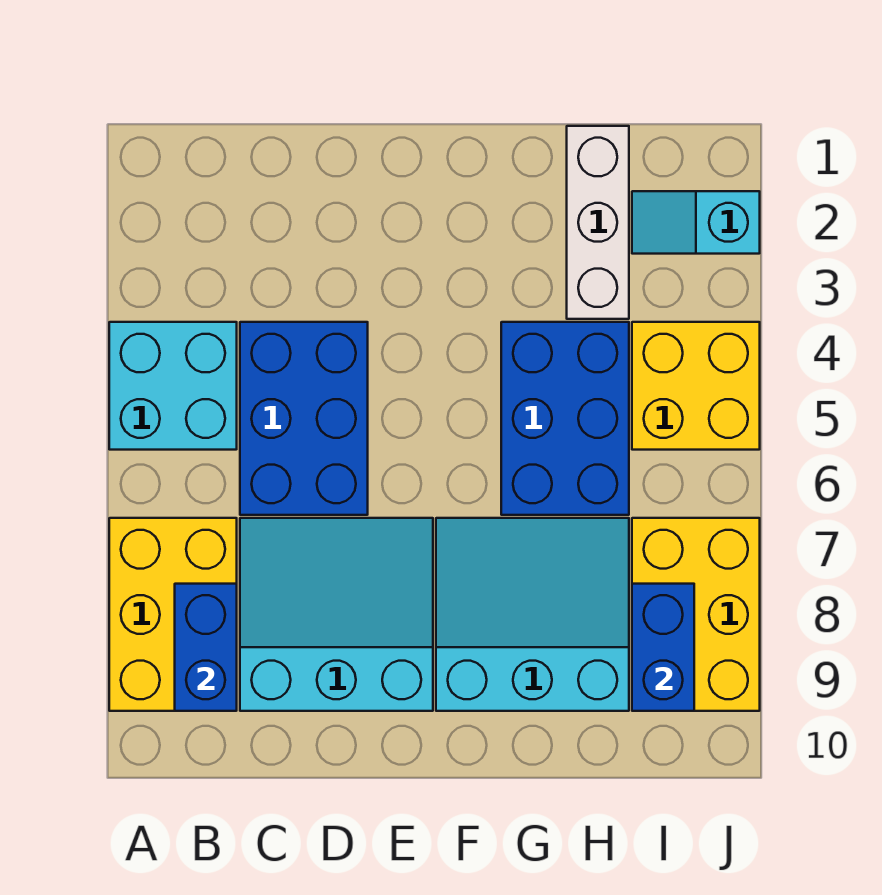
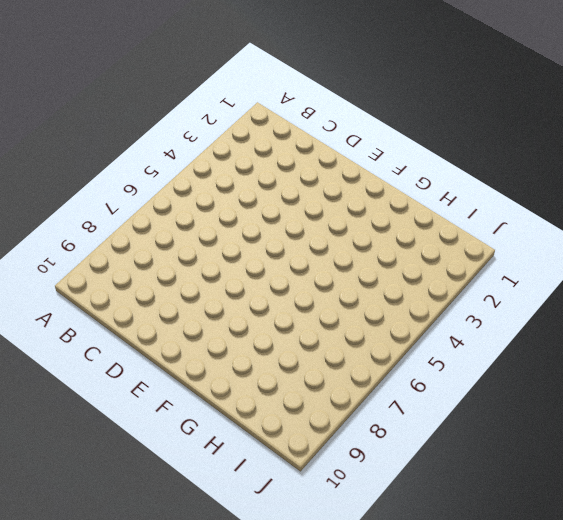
none -> cyan brick A4:B5 level 1
none -> yellow brick A7:B9 level 1
none -> blue brick C4:D6 level 1

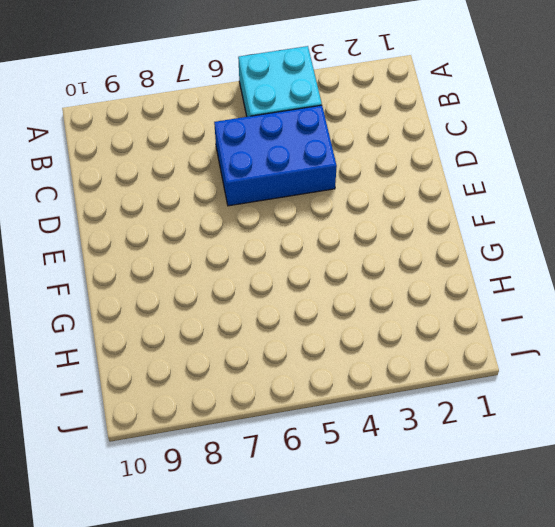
none -> yellow brick A7:B9 level 1
none -> cyan slope C7:E9 level 1 top 9
none -> cyan slope F7:H9 level 1 top 9

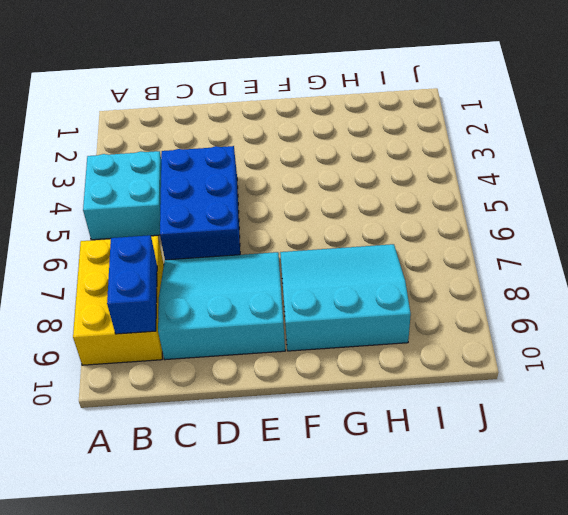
none -> blue brick G4:H6 level 1
none -> white brick H1:H3 level 1
none -> cyan slope I2:J2 level 1 top J

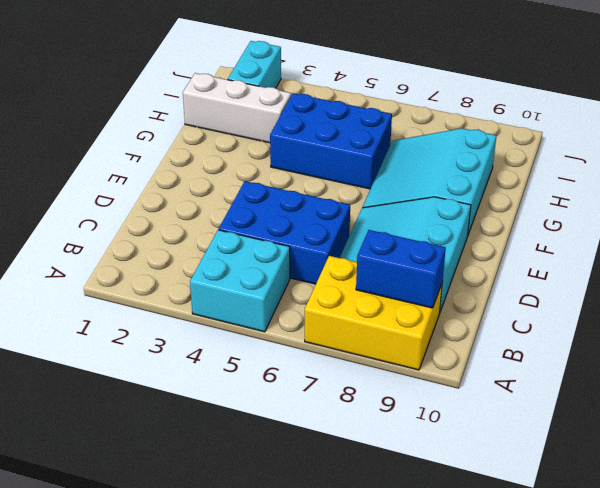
cyan brick I2:J2 level 1 -> cyan slope I2:J2 level 1 top J
none -> yellow brick I4:J5 level 1
none -> yellow brick I7:J9 level 1
none -> blue brick I8:I9 level 2

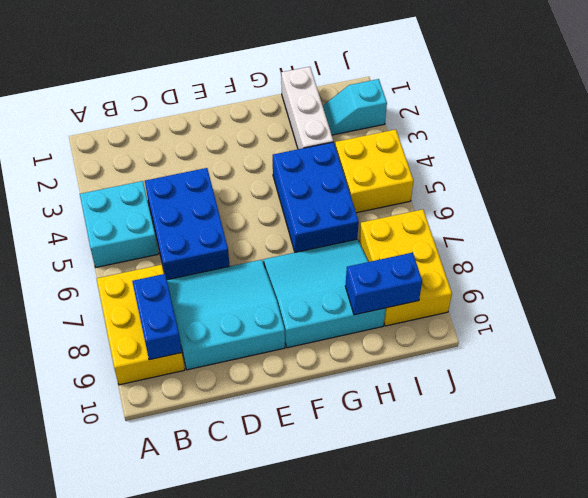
blue brick H9:I9 level 2 -> blue brick I8:I9 level 2

